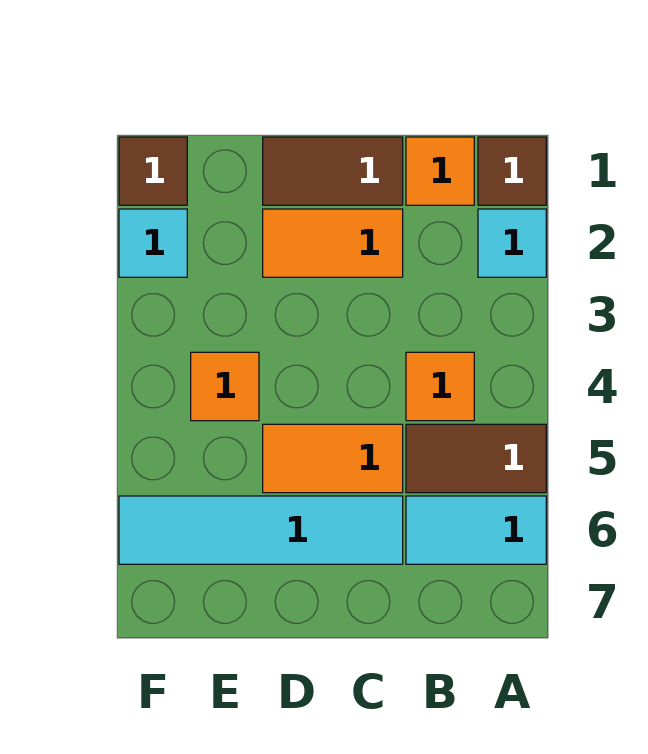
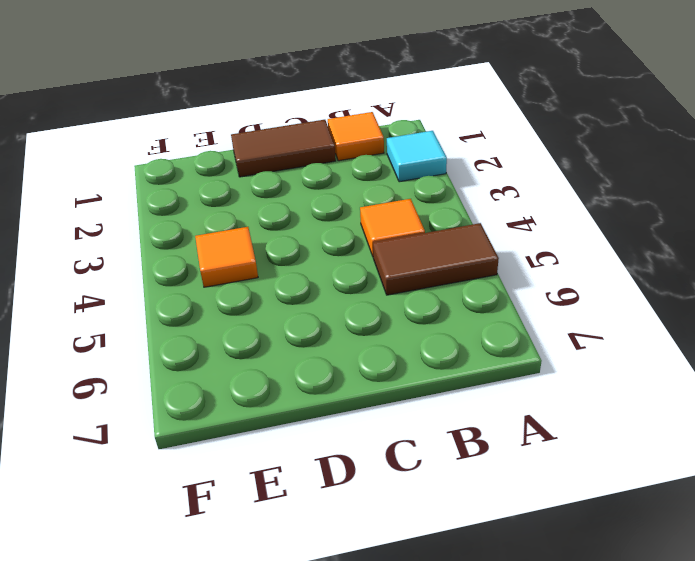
none -> brown tile A1 level 1
none -> cyan tile A6:B6 level 1
none -> orange tile C2:D2 level 1

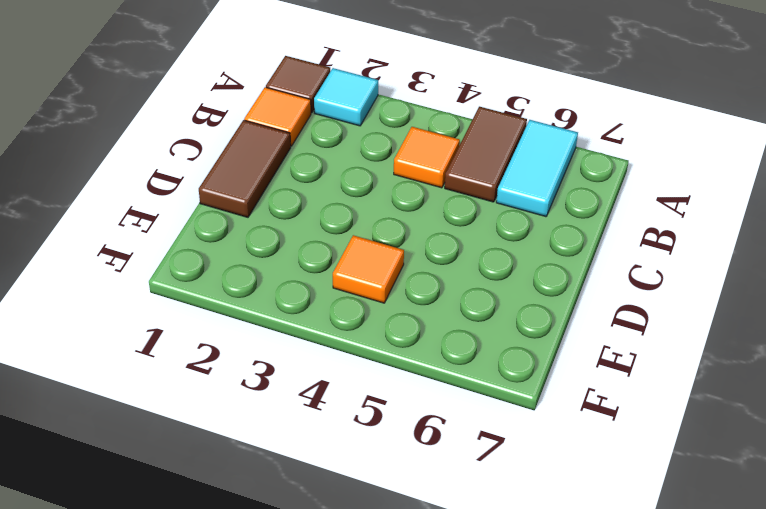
none -> orange tile C2:D2 level 1
none -> orange tile C5:D5 level 1
none -> cyan tile C6:F6 level 1

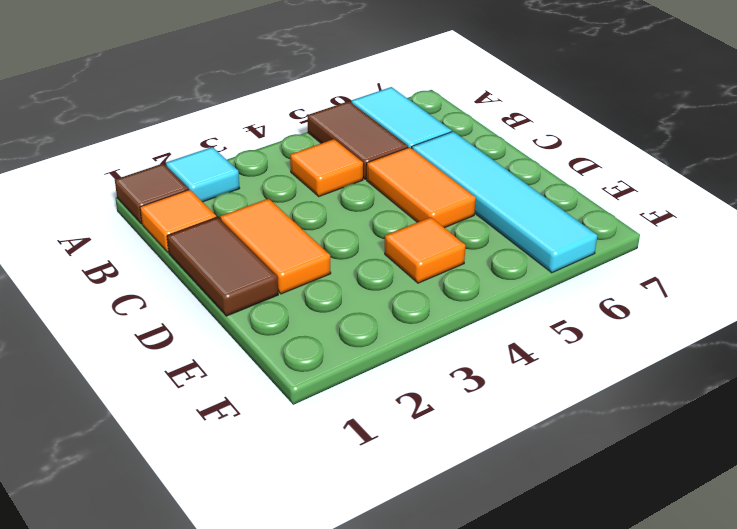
none -> brown tile F1 level 1
none -> cyan tile F2 level 1

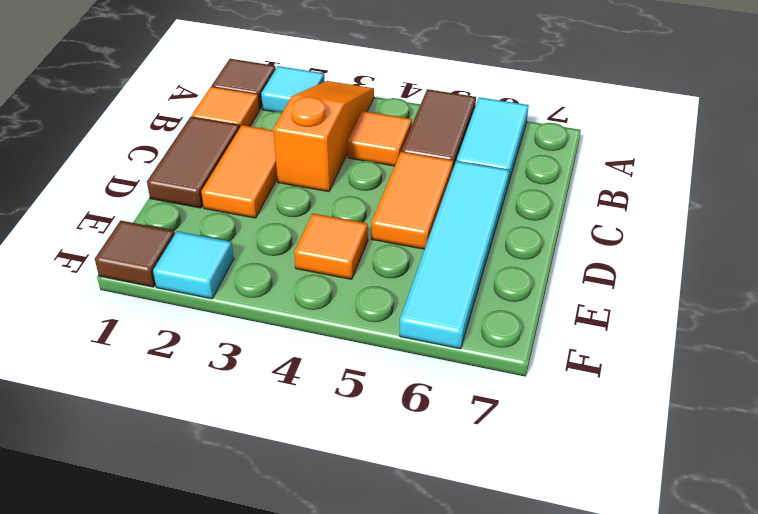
orange slope A3:C3 level 1 top C -> none

